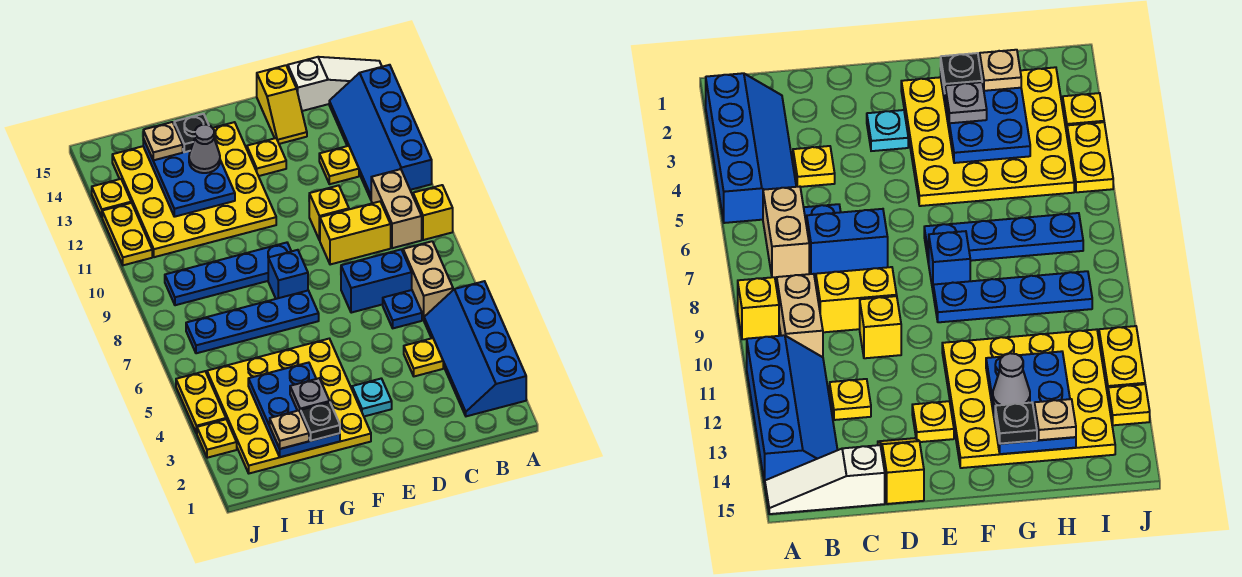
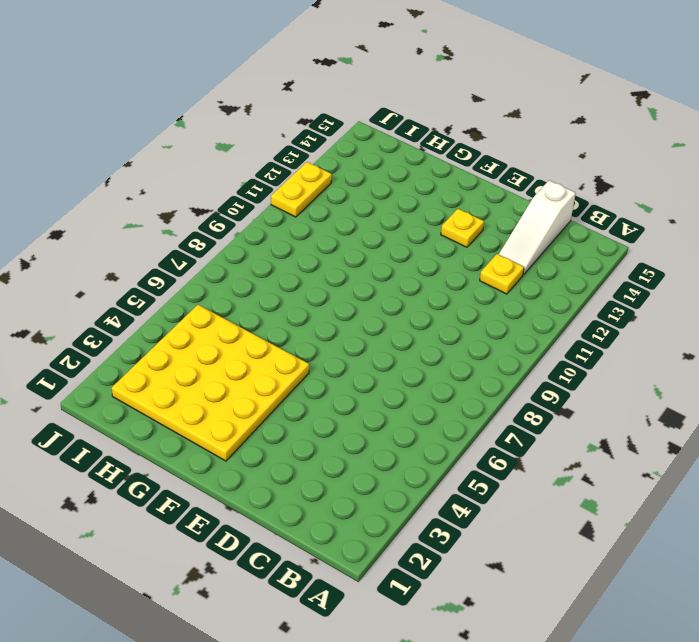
white slope C13:C15 level 1 top 15 -> white slope A15:C15 level 1 top C
none -> blue slope A2:B5 level 1 top A
none -> yellow brick A9 level 1
none -> blue slope A11:B14 level 1 top A
none -> tan brick B6:B7 level 1

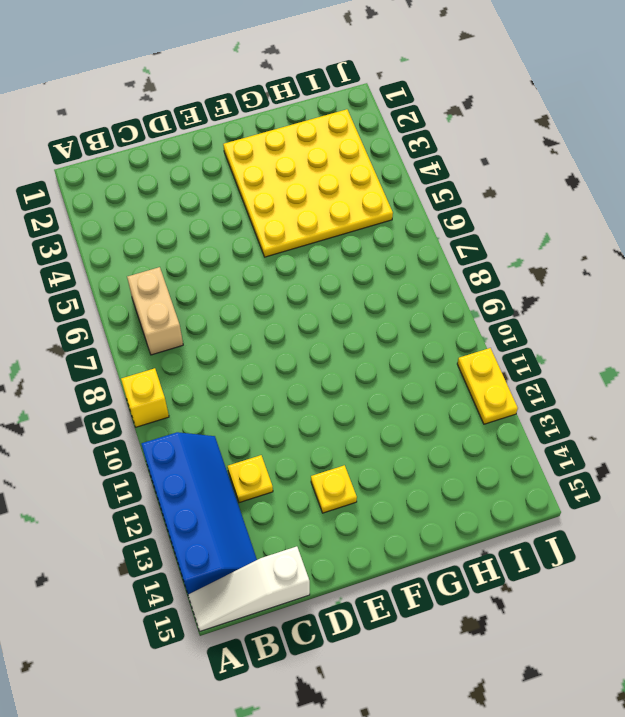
none -> blue slope A2:B5 level 1 top A
none -> tan brick B9:B10 level 1
none -> yellow plate C4 level 1
none -> blue plate C6 level 1

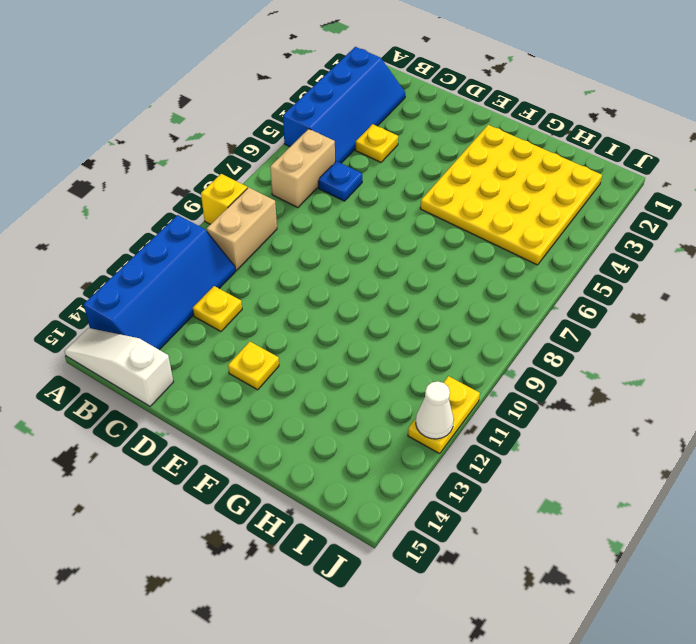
white cone J12 level 2 -> none
none -> blue brick C7:D7 level 1
none -> yellow brick C9:D9 level 1
none -> yellow brick D10 level 1
none -> yellow slope D14:D15 level 1 top 15

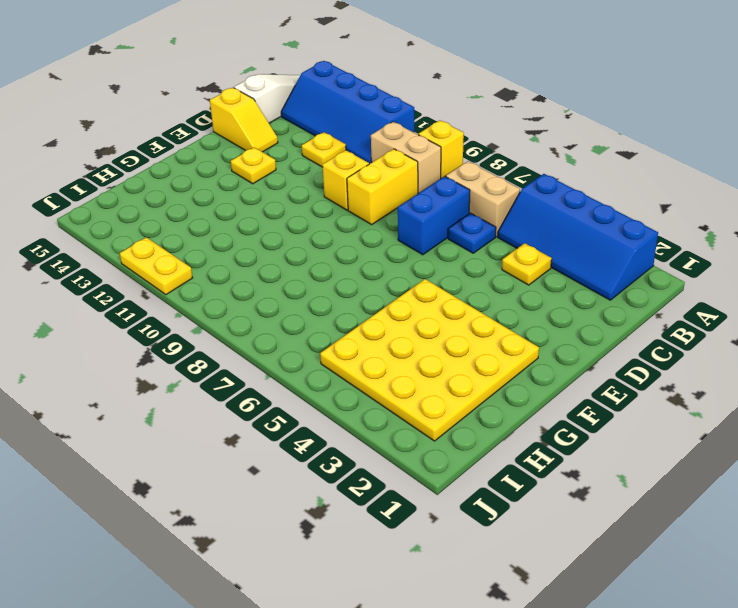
none -> cyan plate E3 level 1
none -> blue plate F7:I7 level 1
none -> blue brick F8 level 1
none -> blue plate F9:I9 level 1

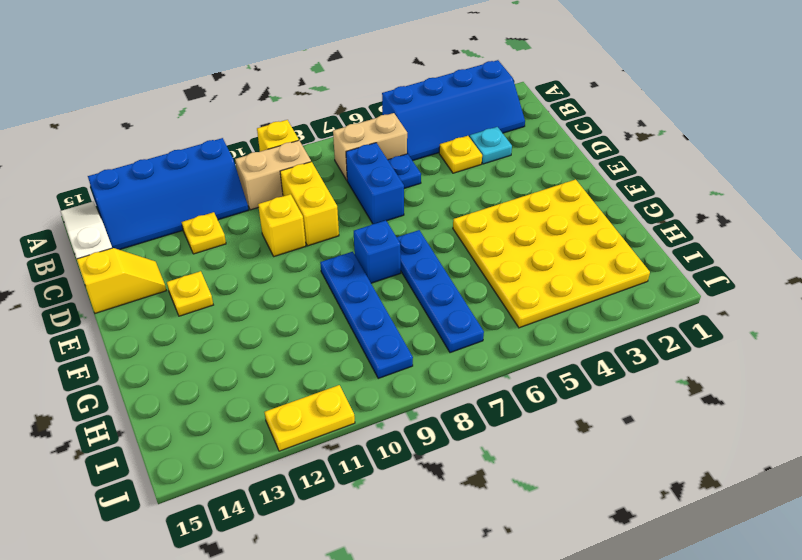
cyan plate C3 level 1 -> cyan plate E3 level 1
none -> yellow plate F11:I14 level 1
none -> yellow plate J3 level 1
none -> yellow plate J4:J5 level 1
none -> yellow plate J13 level 1

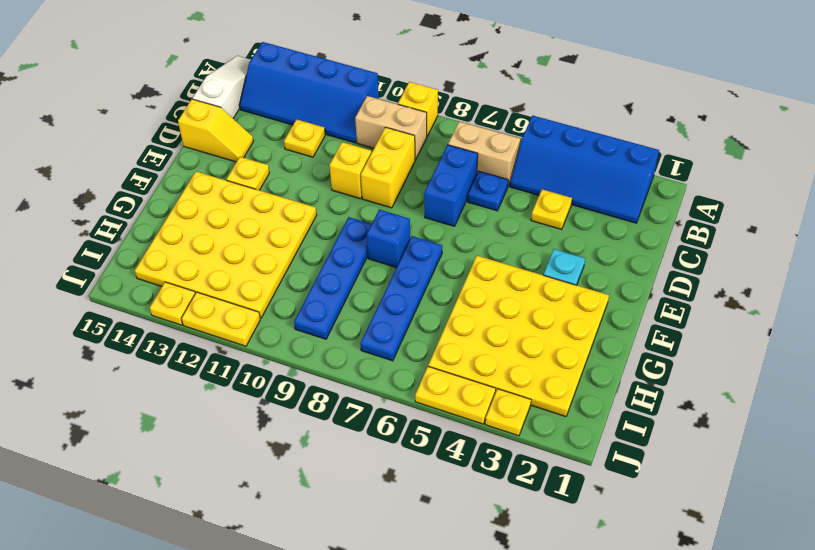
none -> blue plate G2:H4 level 2
none -> blue plate G12:H14 level 2
none -> black plate G2 level 3
none -> grey plate G3 level 3

